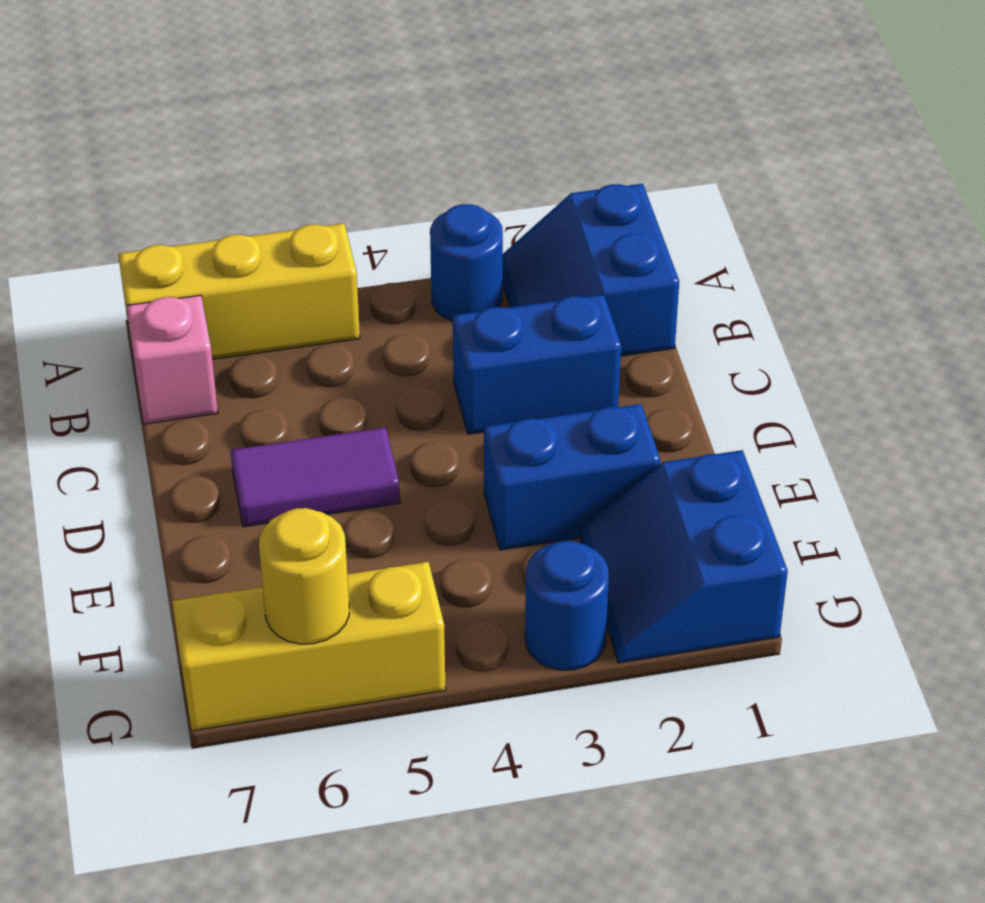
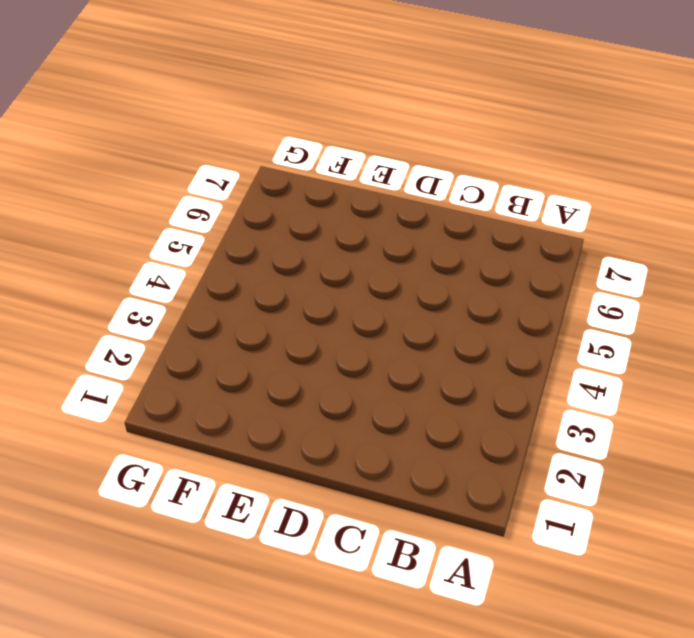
none -> blue slope A1:B2 level 1 top 1
none -> blue round brick A3 level 1

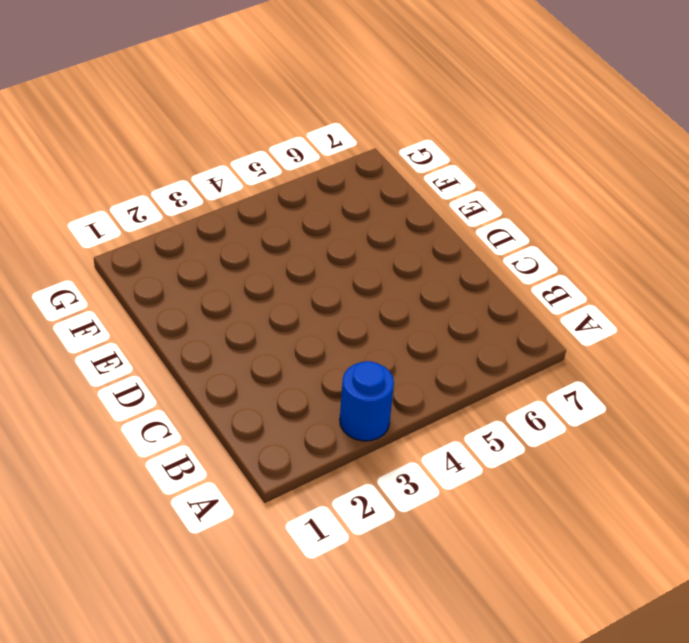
none -> blue slope A1:B2 level 1 top 1
none -> yellow brick A5:A7 level 1

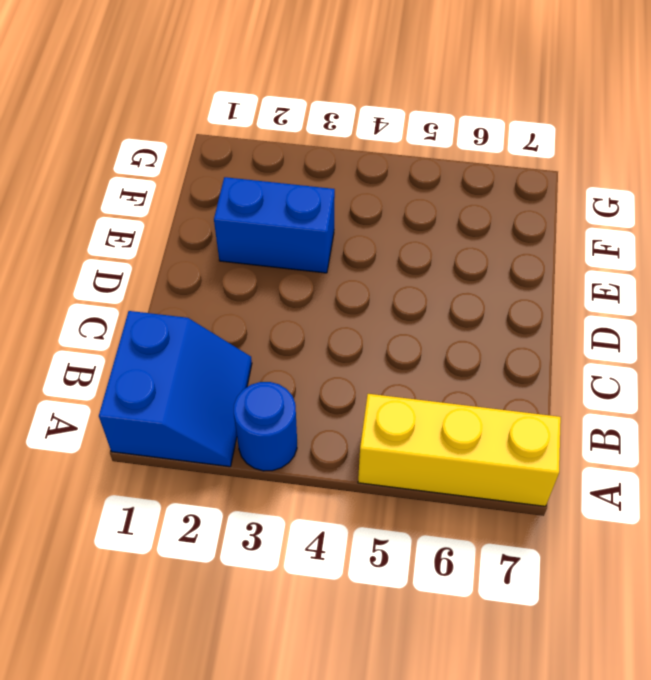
none -> pink brick B7 level 1
none -> blue brick C2:C3 level 1

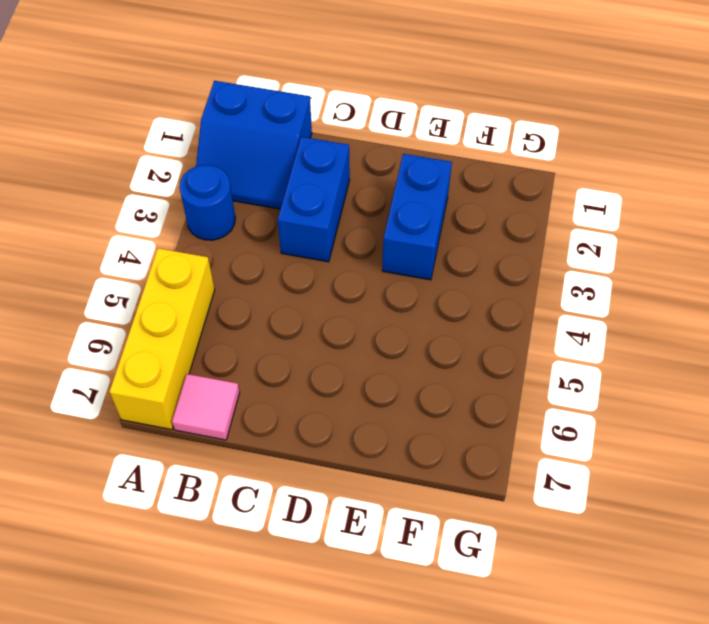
pink tile B7 level 1 -> pink brick B7 level 1
none -> purple tile D5:D6 level 1
none -> blue slope F1:G2 level 1 top 1

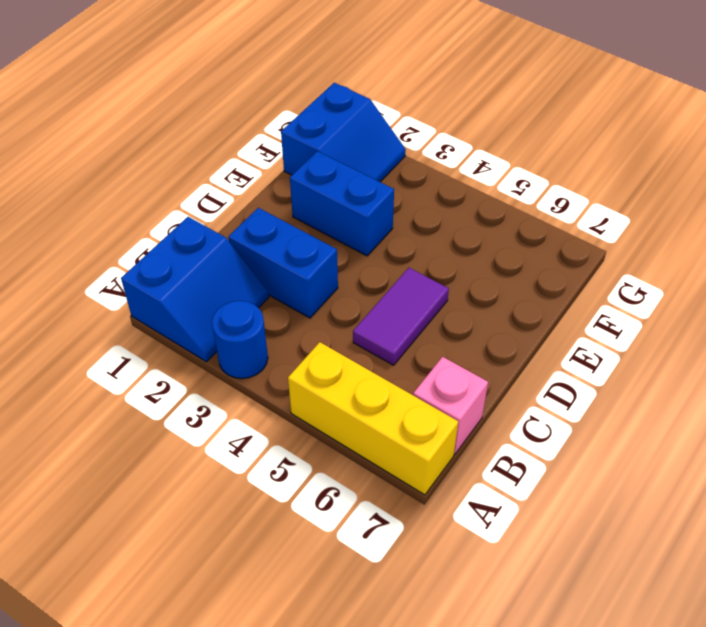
purple tile C5:D5 level 1 -> purple tile D5:D6 level 1
none -> blue round brick G3 level 1
none -> yellow brick G5:G7 level 1

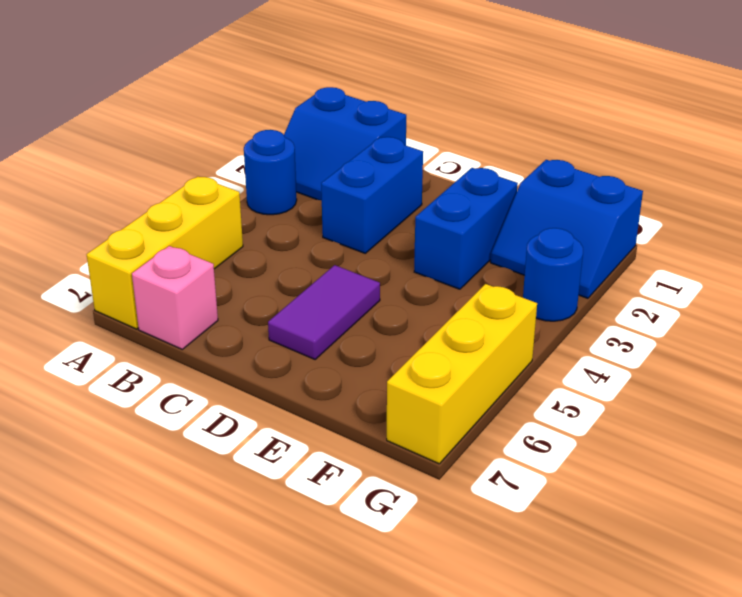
none -> yellow round brick G6 level 2

